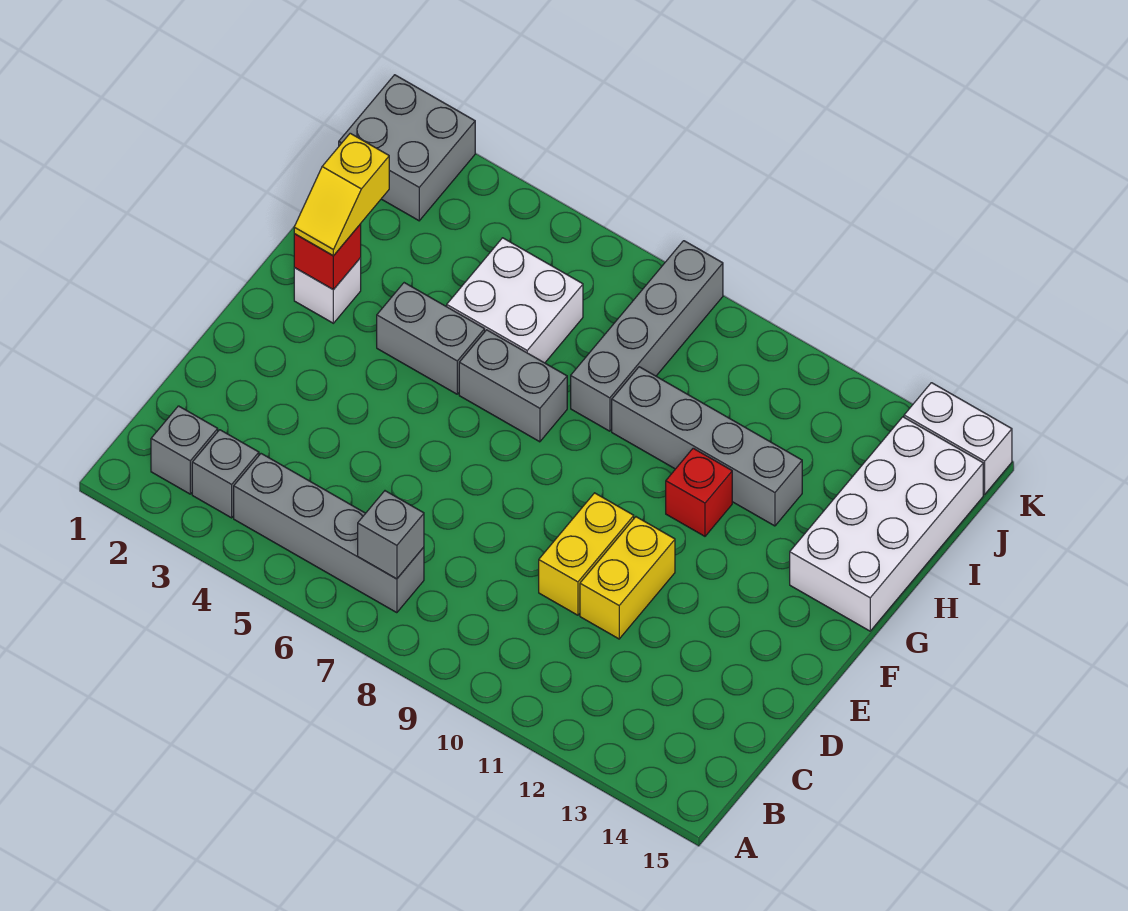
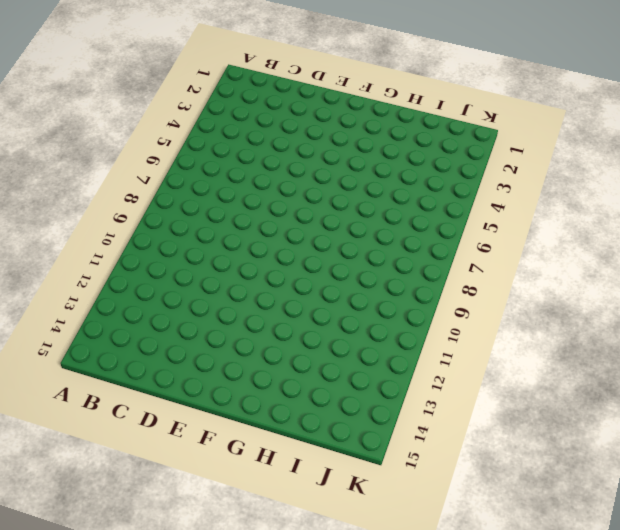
none -> grey brick B2 level 1
none -> grey brick B3 level 1
none -> grey brick B4:B7 level 1

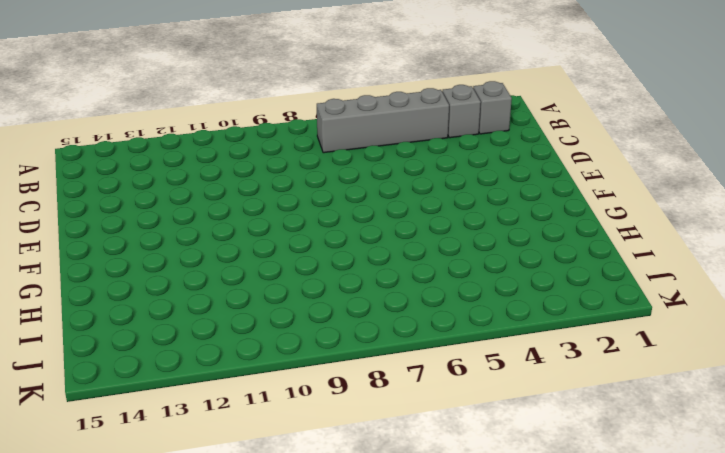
none -> yellow brick D10:E10 level 1
none -> yellow brick D11:E11 level 1
none -> white brick G2 level 1

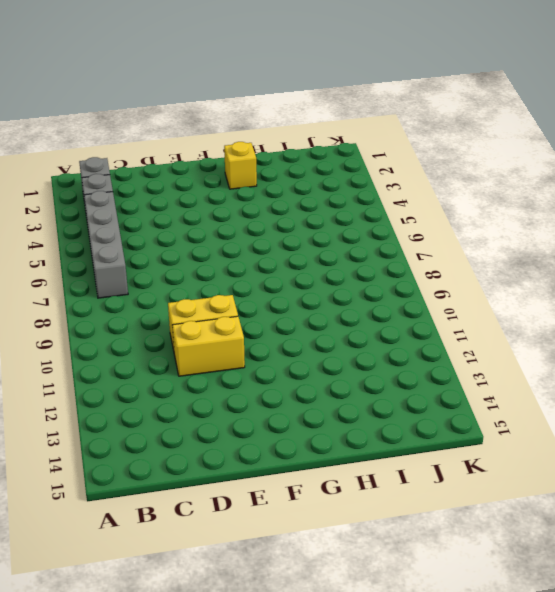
yellow brick G2 level 1 -> white brick G2 level 1
none -> grey brick G4:G5 level 1
none -> grey brick G6:G7 level 1
none -> red brick G11 level 1

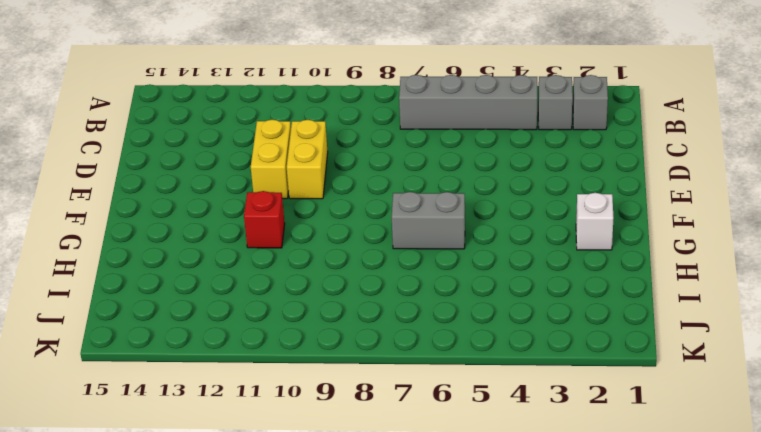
none -> grey brick G4:G5 level 1
none -> white brick G14:J15 level 1
none -> white brick H5:I6 level 1

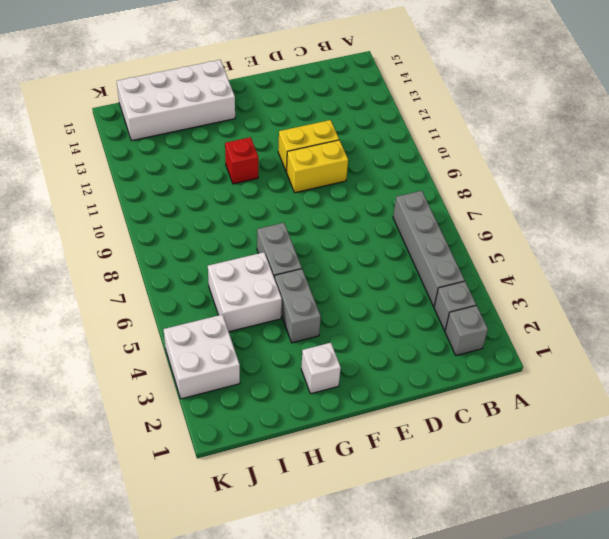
white brick J3:K4 level 1 -> none
none -> grey brick H8:K8 level 1
none -> grey brick H9:H12 level 1
none -> grey brick J1:K2 level 1

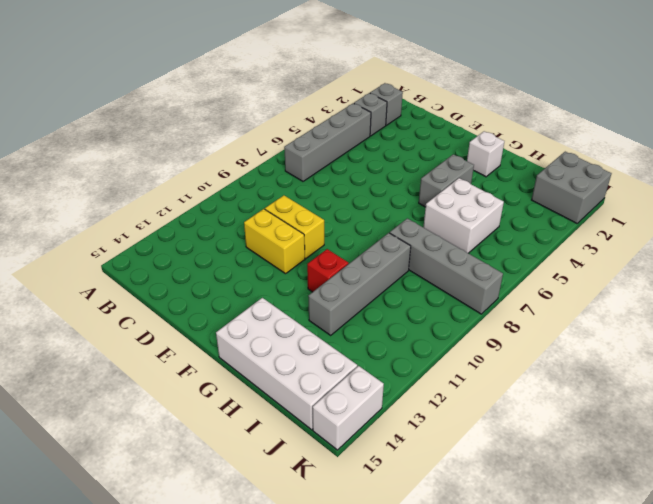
none -> grey brick G6:G7 level 1
none -> grey brick B7 level 2
none -> red brick G2 level 2

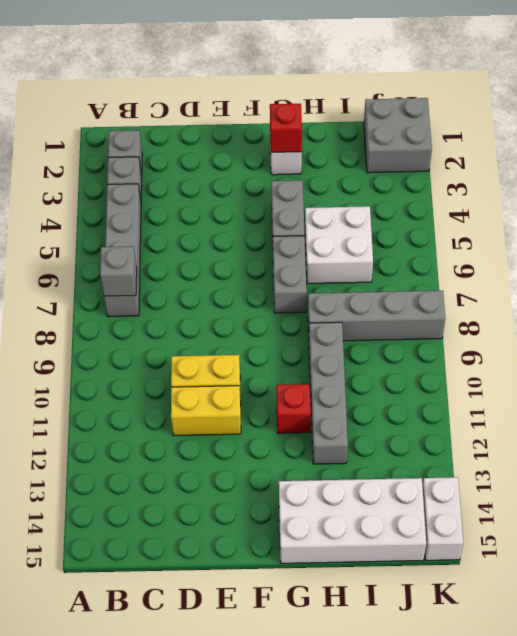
none -> yellow slope G2:H2 level 3 top H

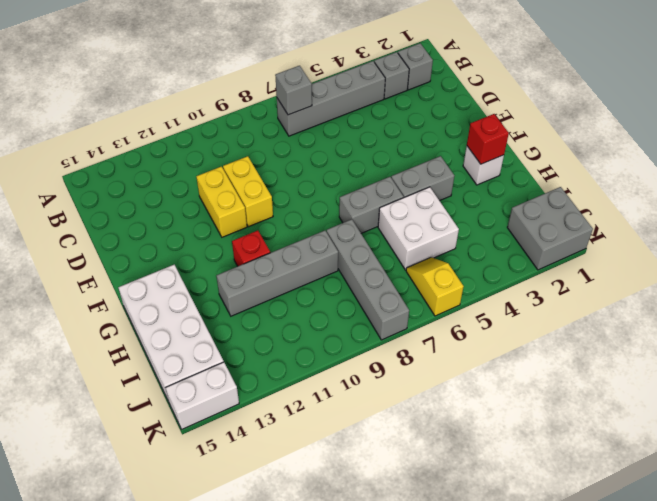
yellow slope J6:K6 level 1 top K -> yellow slope G2:H2 level 3 top H

